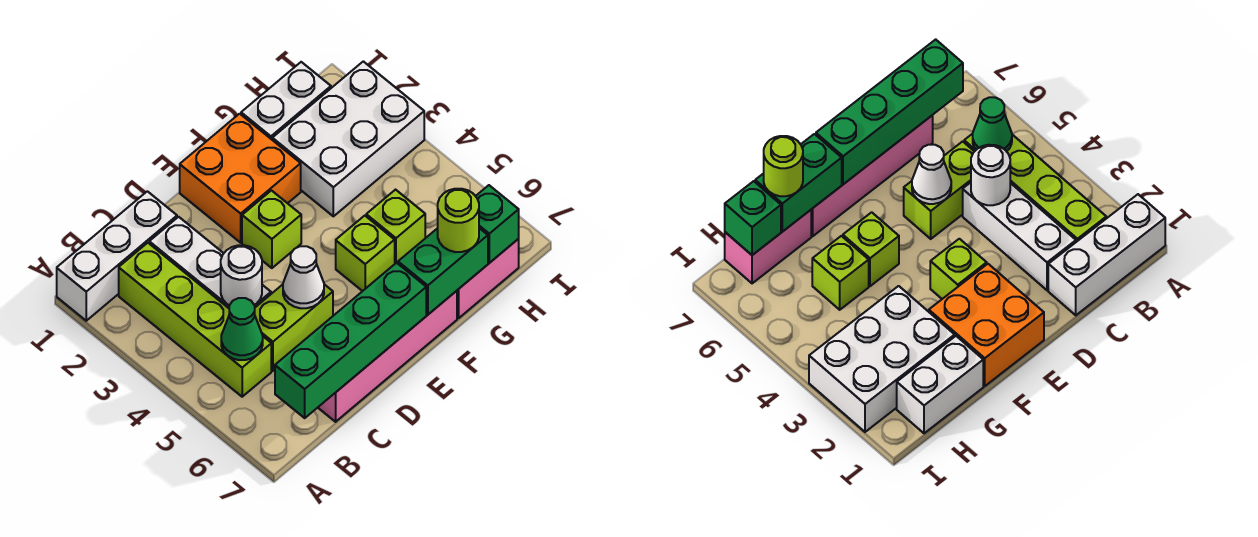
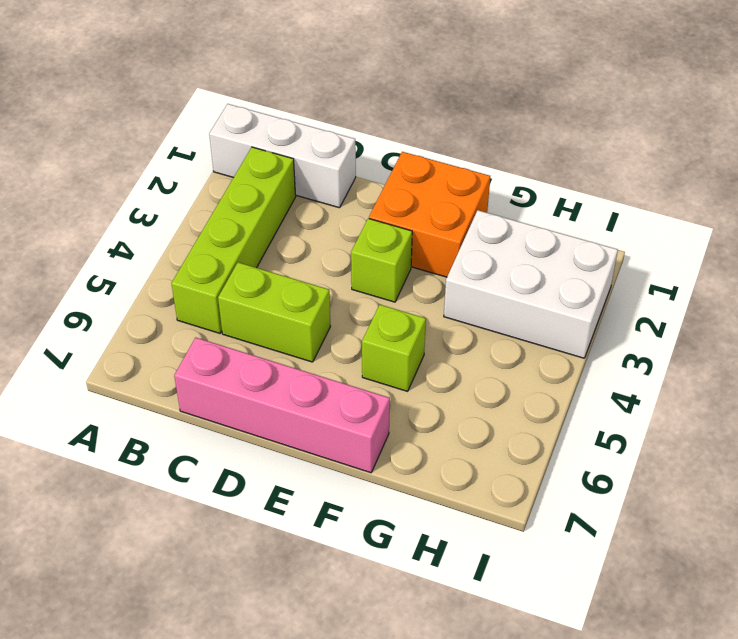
none -> white brick C2:C4 level 1
none -> white brick G1:H1 level 1
none -> lime brick G5 level 1

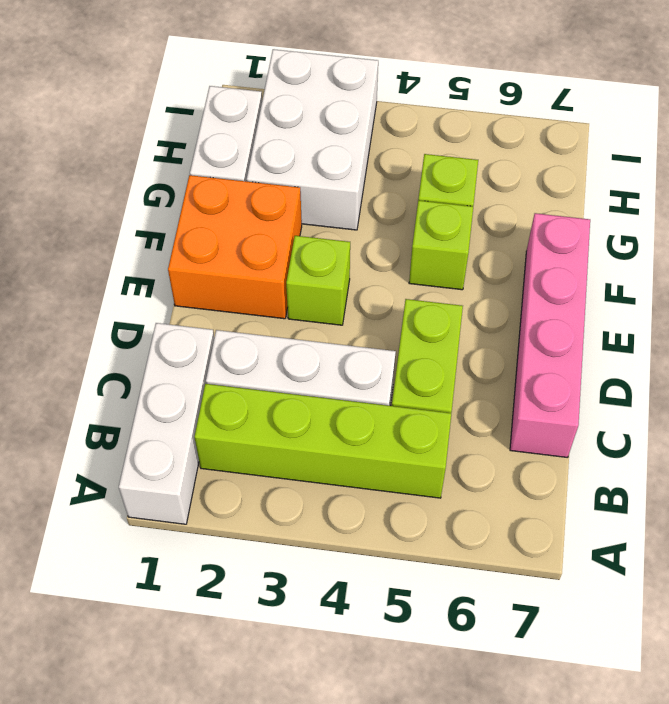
none -> pink brick G7:H7 level 1
none -> green cone B5 level 2
none -> green brick B7:E7 level 2

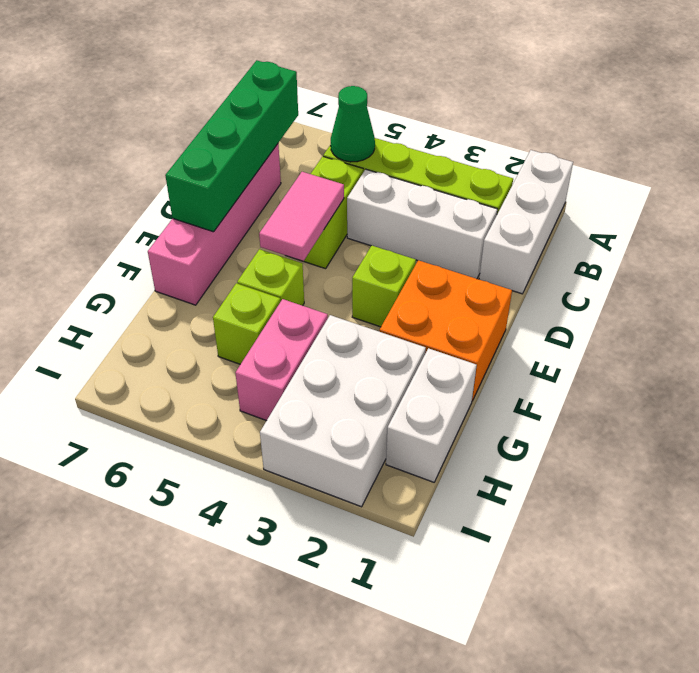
pink tile D5:E5 level 2 -> white cone D5 level 2
pink brick G4:H4 level 1 -> pink brick G7:H7 level 1
none -> white round brick C4 level 2
none -> green brick F7:G7 level 2
none -> green brick H7 level 2

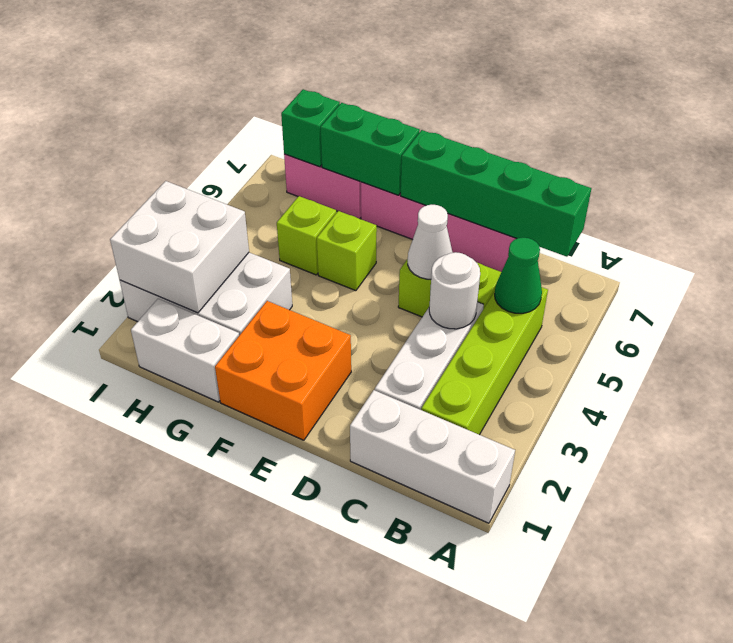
white brick H2:I3 level 2 -> none
none -> lime brick E3 level 1
none -> lime round brick G7 level 3

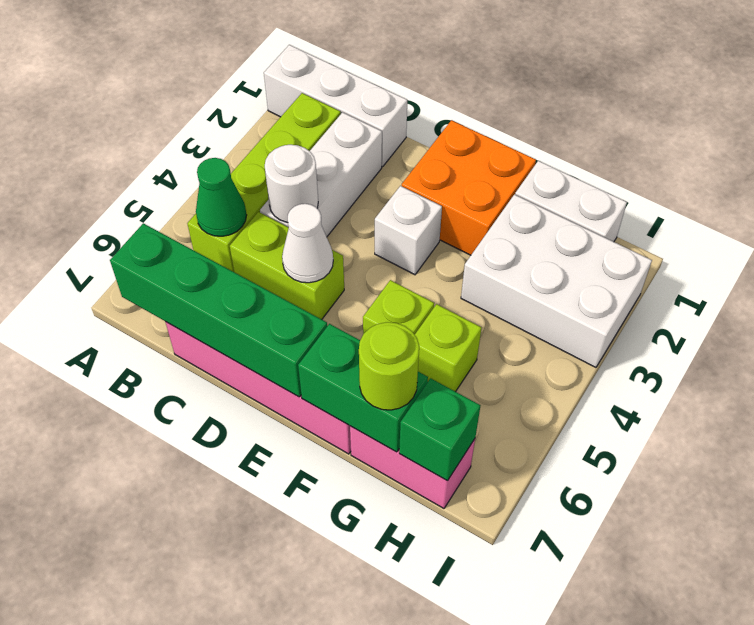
white brick E3 level 1 -> lime brick E3 level 1

